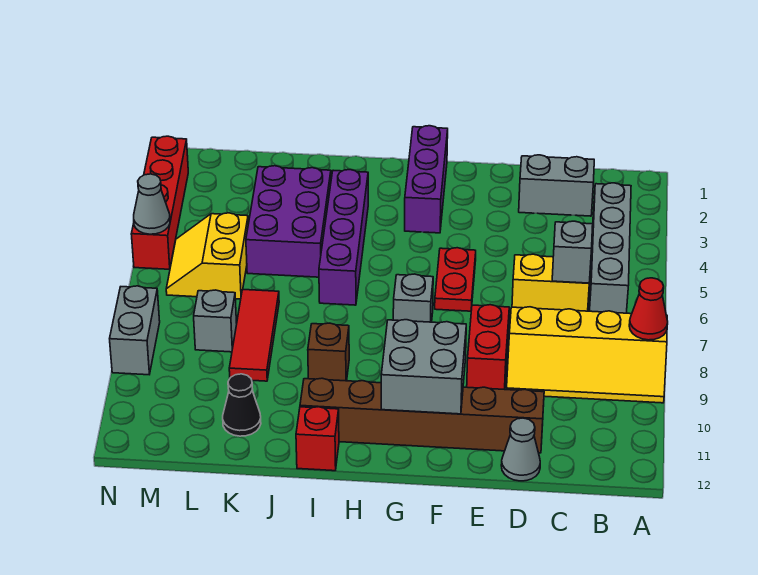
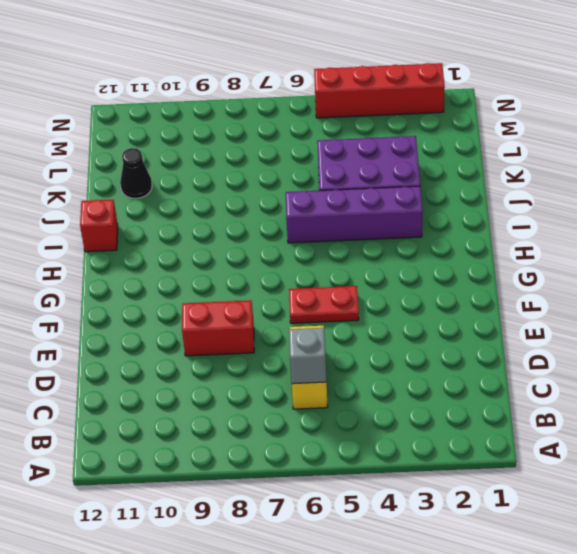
none -> yellow slope A8:D9 level 1 top 8
none -> grey brick B3:B6 level 1
none -> grey brick C2:D2 level 1

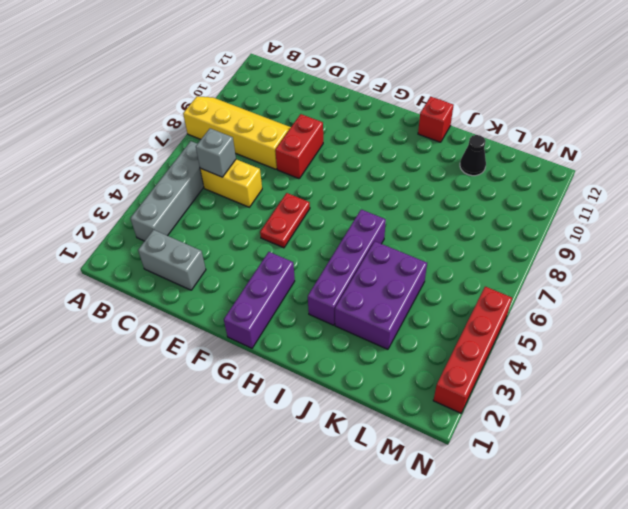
none -> brown brick D11:I11 level 1
none -> grey cone D12 level 1
none -> grey brick G7 level 1

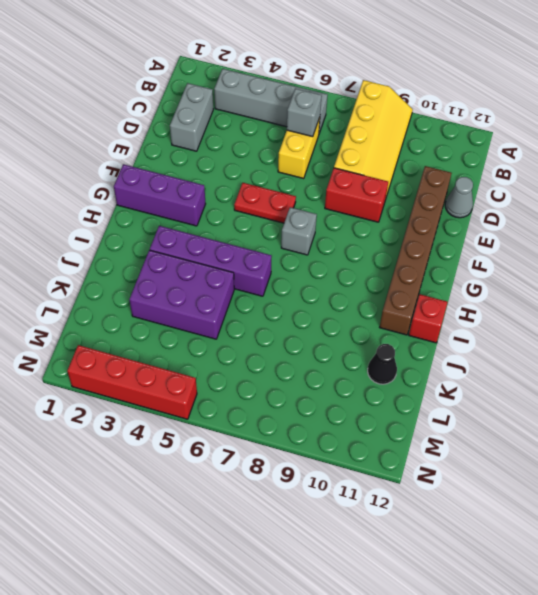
none -> brown brick I9 level 1
none -> red tile K7:K9 level 1
none -> yellow slope L5:M6 level 1 top L

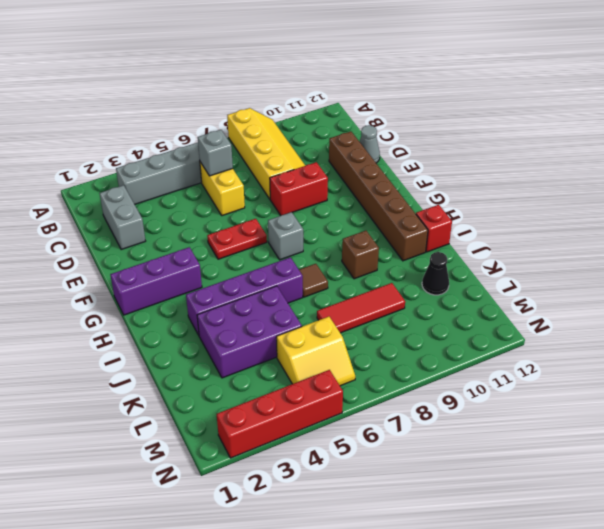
brown tile I7 level 1 -> none
none -> grey brick L8 level 1
none -> grey brick N8:N9 level 1
none -> red cone A8 level 2

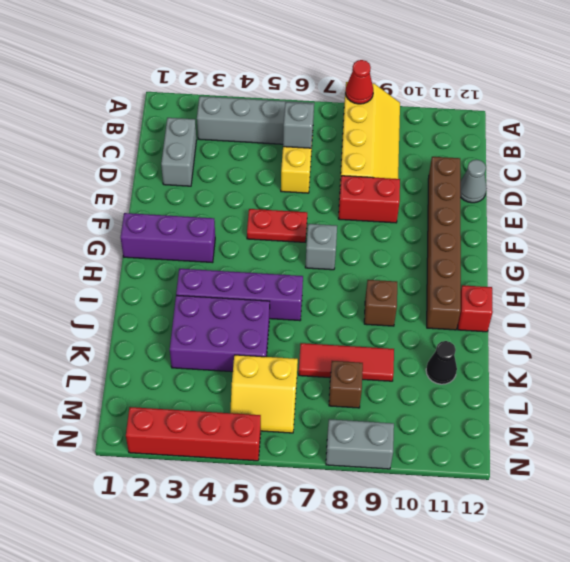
brown brick L8 level 1 -> grey brick L8 level 1
none -> grey brick F10:G11 level 2
none -> grey cone N5 level 2

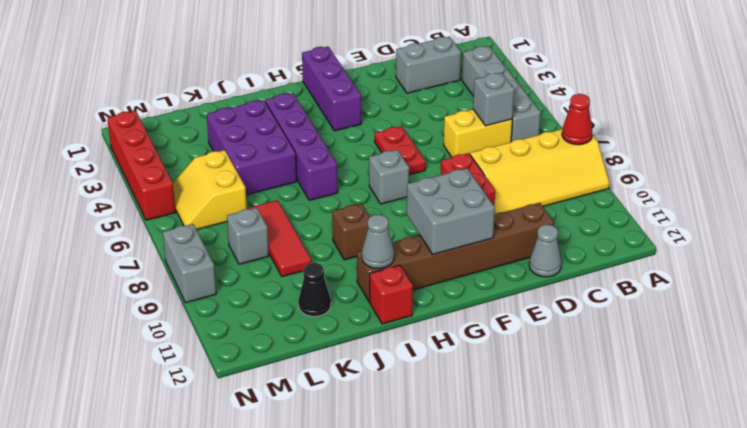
grey cone I11 level 2 -> grey cone N5 level 2

